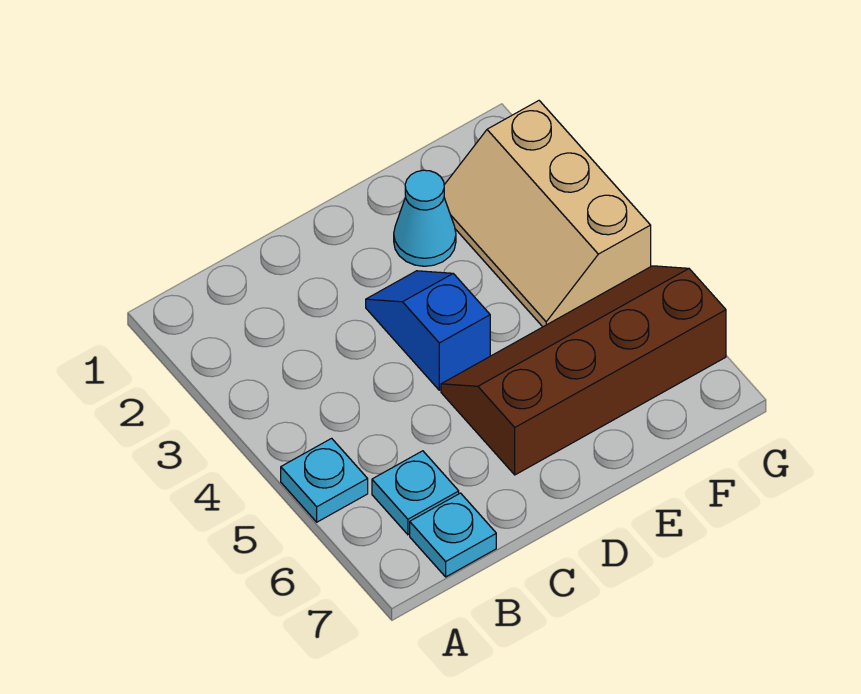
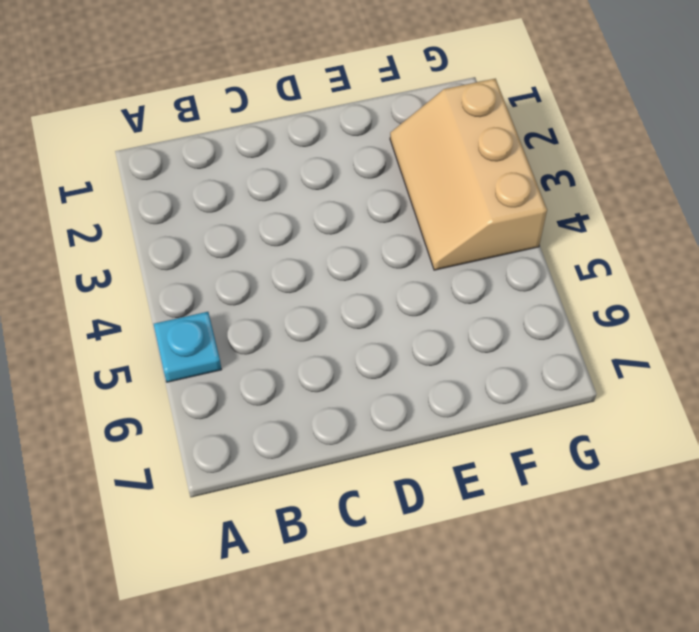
none -> cyan plate B6 level 1
none -> cyan plate B7 level 1

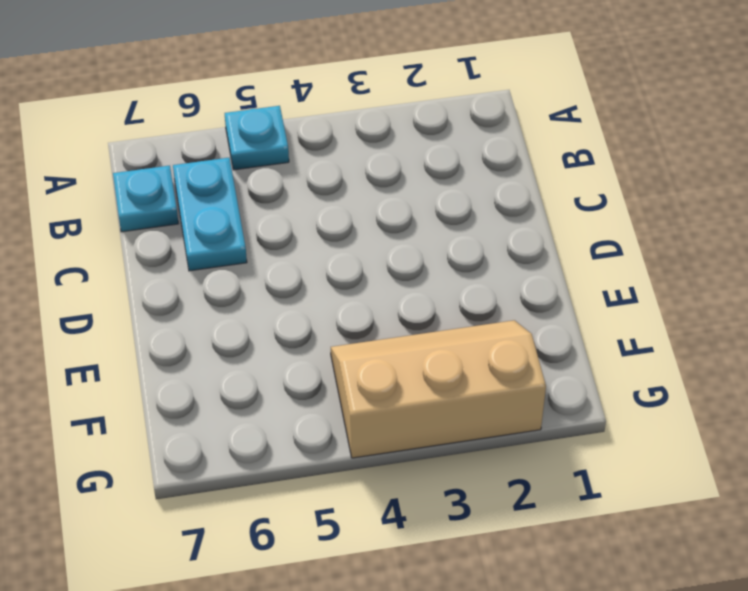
cyan plate B6:C6 level 1 -> cyan plate B6 level 1
none -> blue slope D3:D4 level 1 top 4
none -> brown slope D5:G6 level 1 top 6

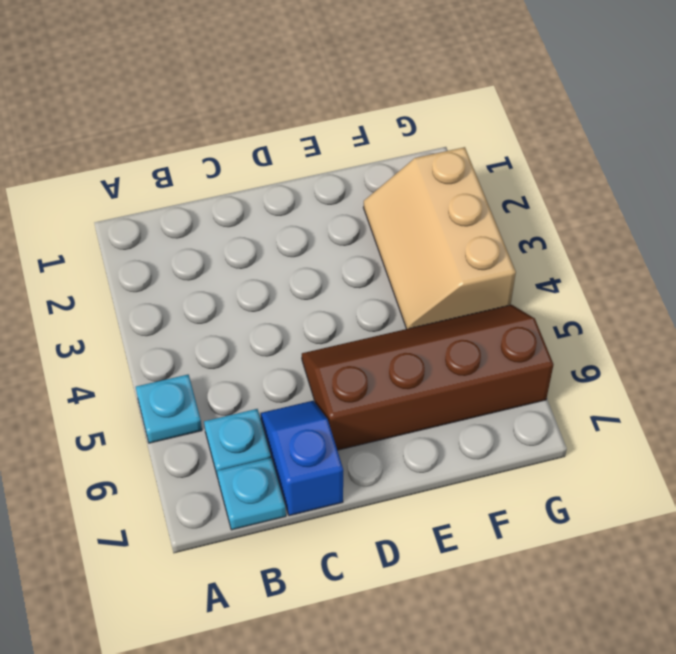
blue slope C6:C7 level 1 top 7 -> blue slope D3:D4 level 1 top 4
none -> cyan cone E2 level 1

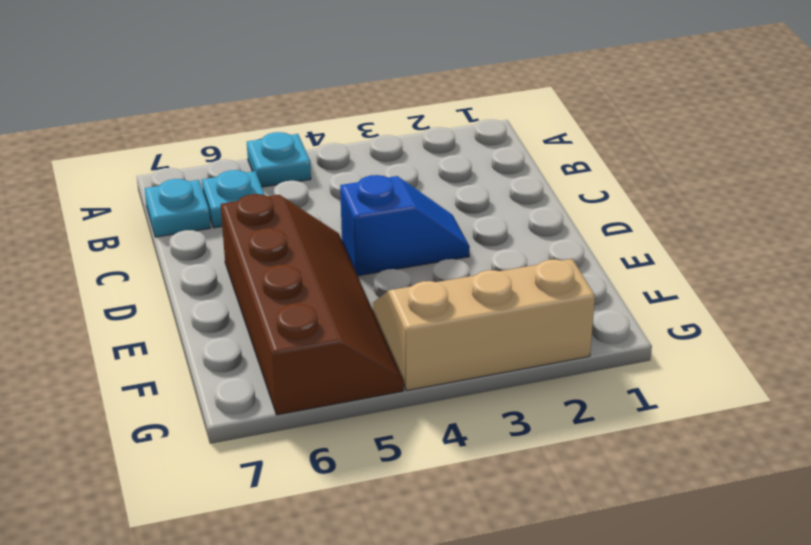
none -> cyan cone E2 level 1

